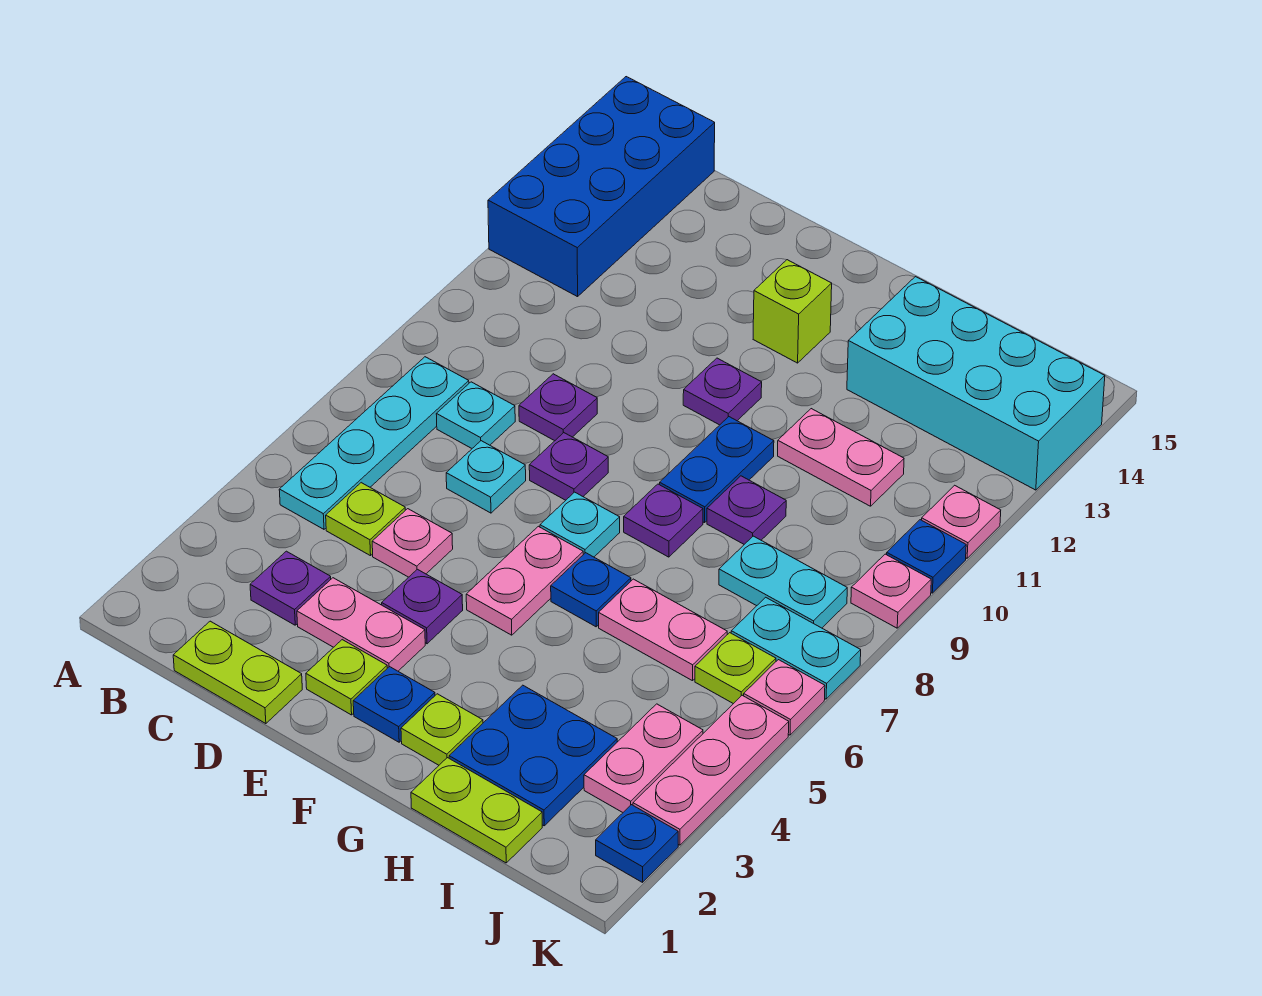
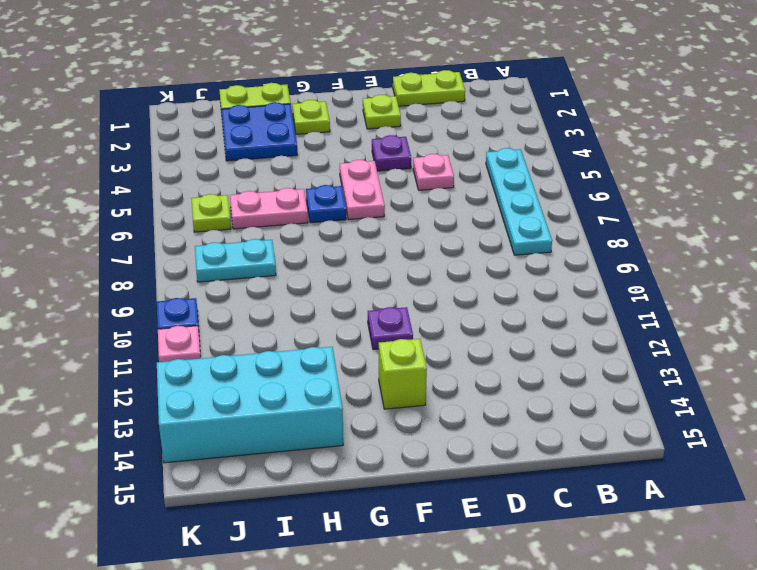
none -> blue brick A12:B15 level 1
none -> purple plate C3 level 1
none -> lime plate C5 level 1
none -> cyan plate C8 level 1

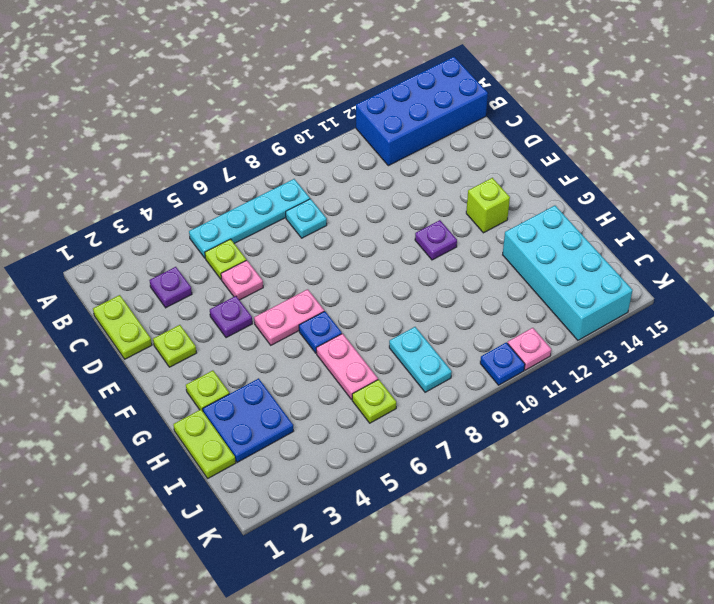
none -> pink plate D3:E3 level 1
none -> cyan plate D7 level 1
none -> purple plate D9 level 1
none -> purple plate E8 level 1

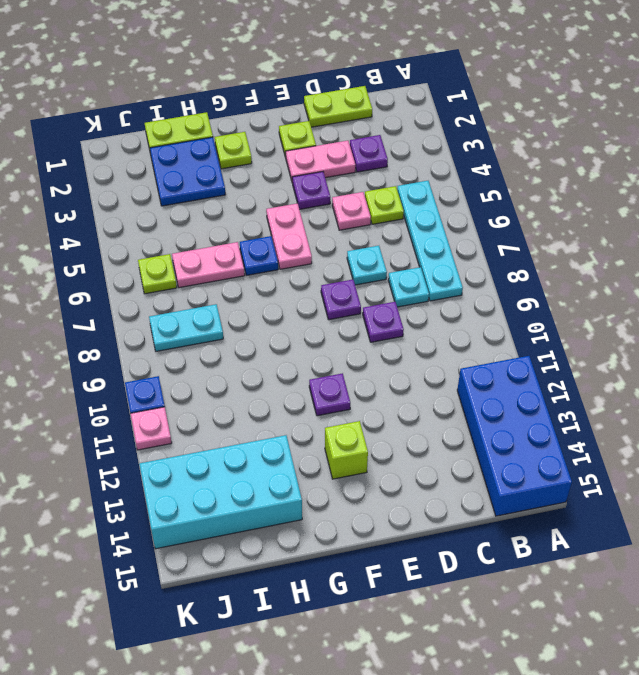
none -> blue plate F2 level 1
none -> cyan plate F7 level 1
none -> purple plate G8 level 1
none -> blue plate G9:G10 level 1

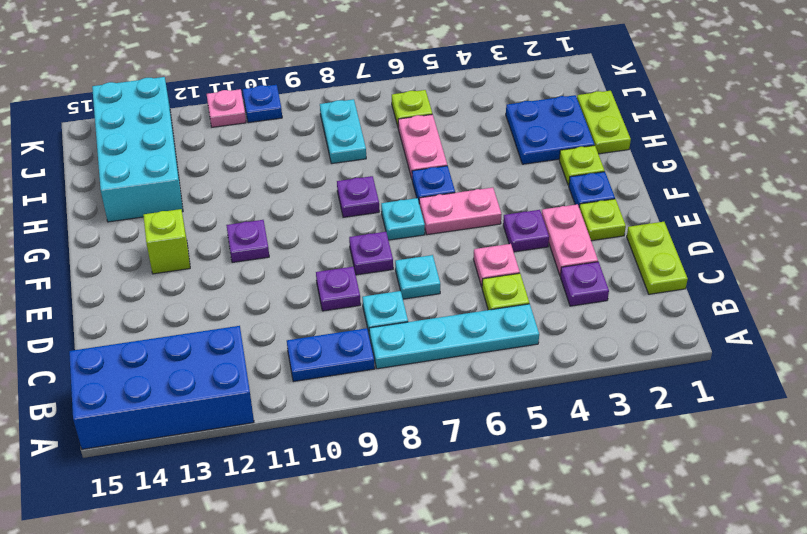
blue plate B9:B10 level 1 -> blue plate G9:G10 level 1
none -> purple plate H9 level 1
none -> pink plate H11:I11 level 1
none -> pink plate J3:J4 level 1
none -> cyan plate J7:K7 level 1

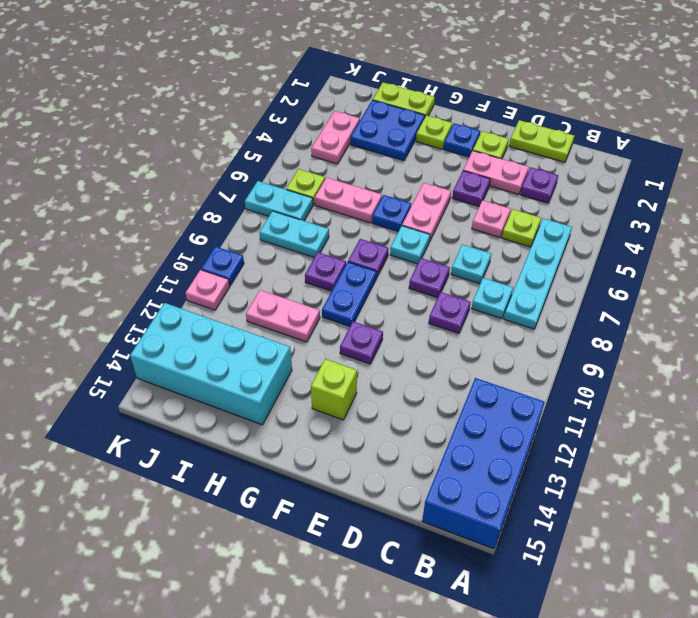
none -> blue plate K2 level 1
none -> pink plate K3:K5 level 1
none -> pink plate K6 level 1
none -> pink plate K9 level 1

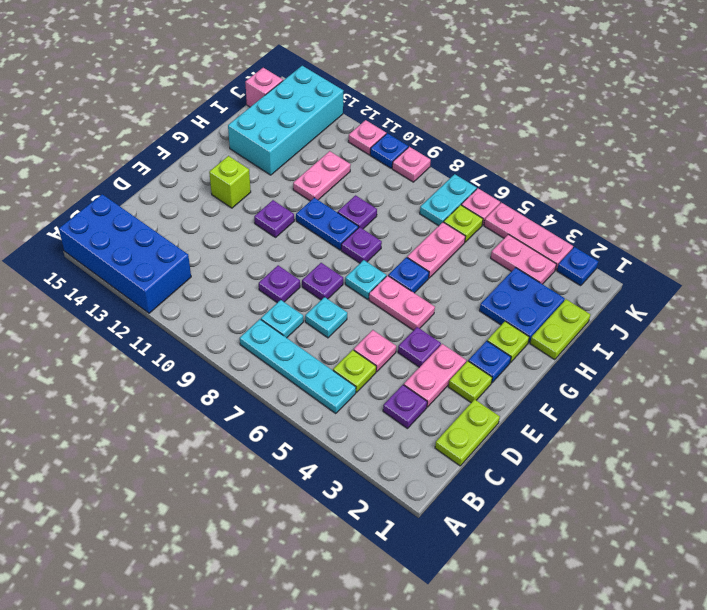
pink brick J15 level 1 -> none
none -> cyan plate I8:J8 level 1

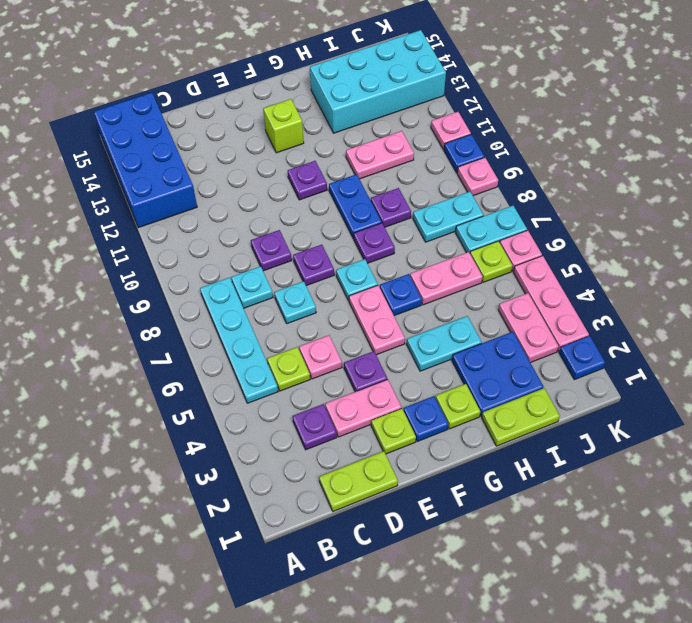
cyan plate G4:H4 level 1 -> none

